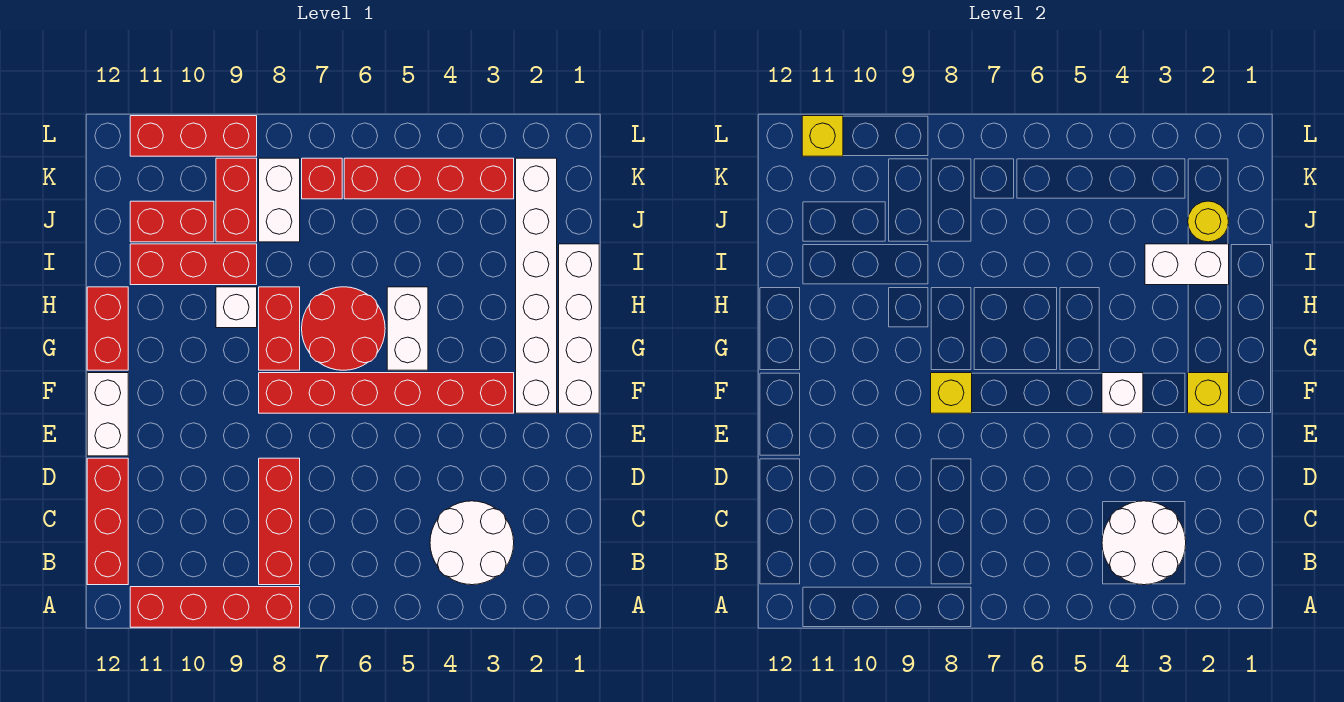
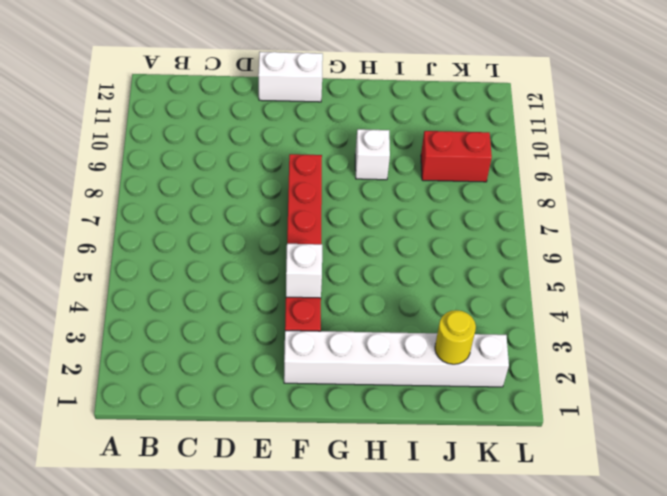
none -> red brick A8:A11 level 1
none -> white round brick B3:C4 level 1
none -> red brick B8:D8 level 1

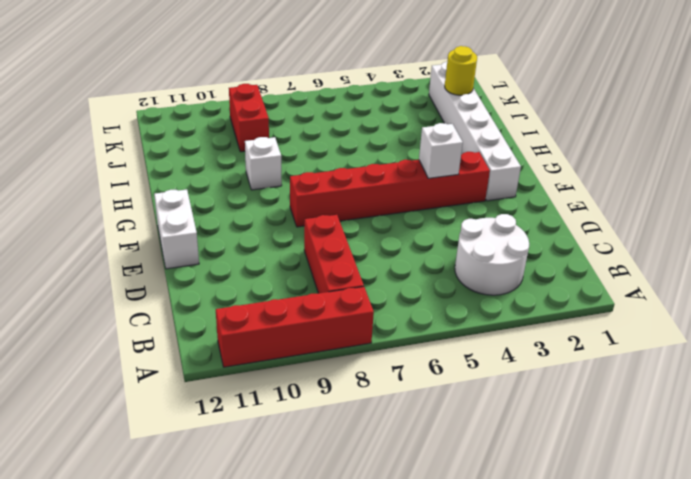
none -> red brick B12:D12 level 1
none -> white brick F1:I1 level 1
none -> white brick G5:H5 level 1

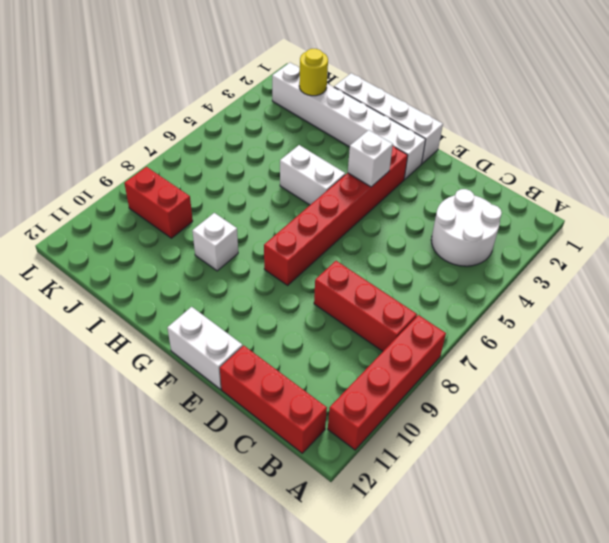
none -> red round brick G6:H7 level 1
none -> red brick G8:H8 level 1
none -> red brick G12:H12 level 1

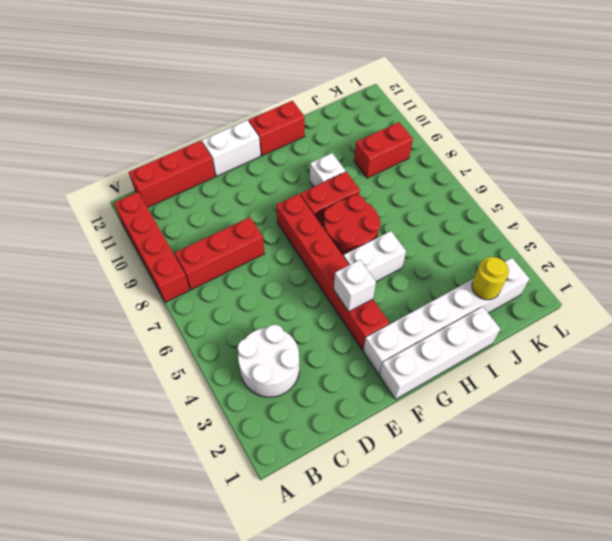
none -> red brick I9:I11 level 1
none -> white brick J8:K8 level 1
none -> red brick J10:J11 level 1

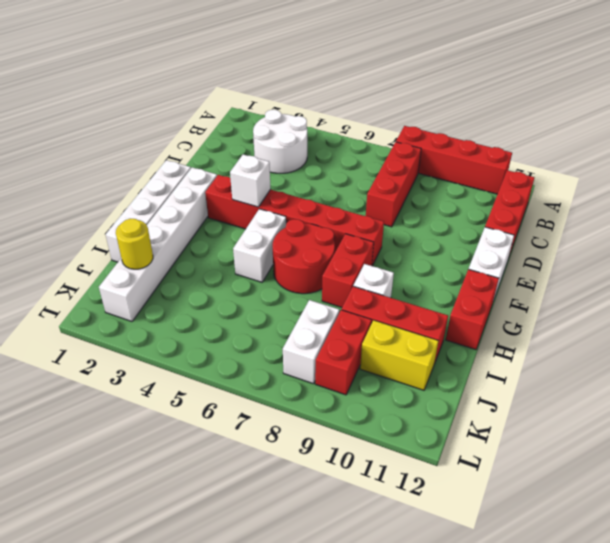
yellow brick J10:J11 level 1 -> red brick J10:J11 level 1
none -> red brick K3:K6 level 1
none -> red brick K7 level 1
none -> red brick L9:L11 level 1

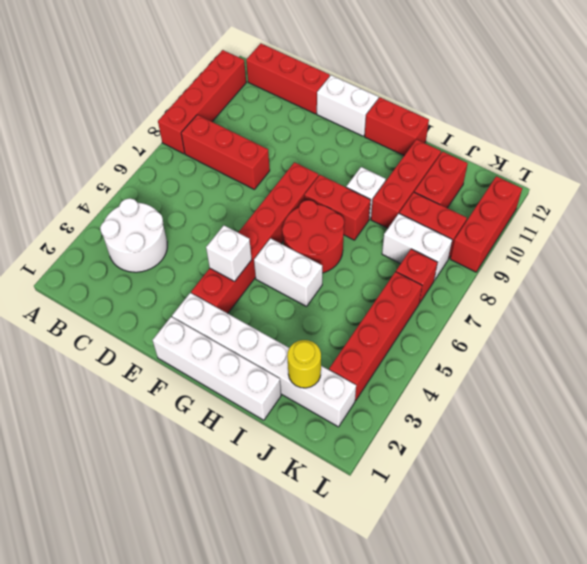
none -> white round brick B3:C4 level 2
none -> yellow brick F2 level 2
none -> yellow brick F8 level 2

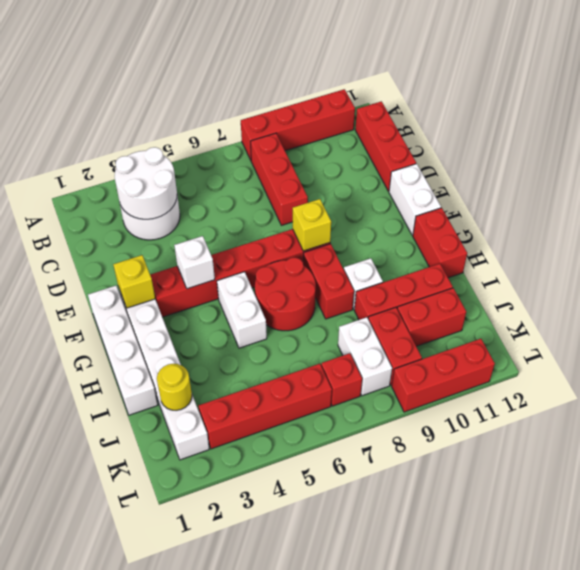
none -> white brick I2:I3 level 2
none -> yellow brick L11 level 2

